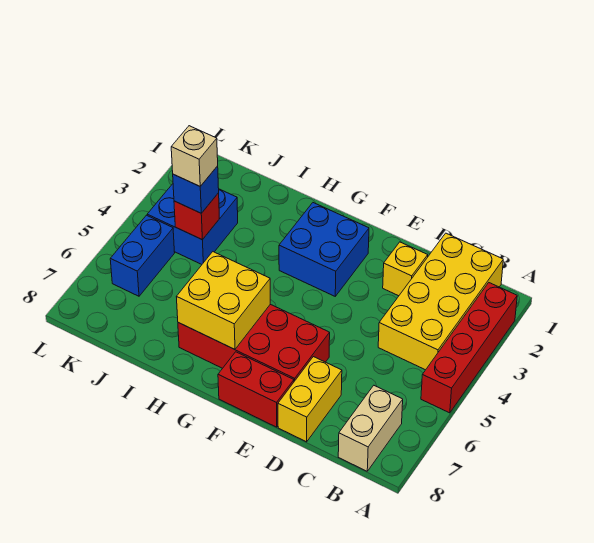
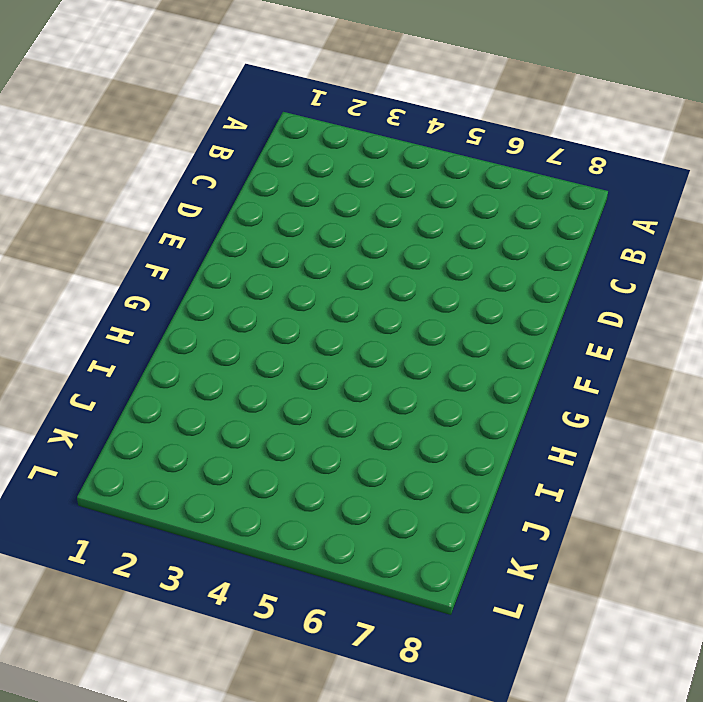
none -> red brick A2:A5 level 1
none -> yellow brick B1:C4 level 1
none -> tan brick B7:B8 level 1

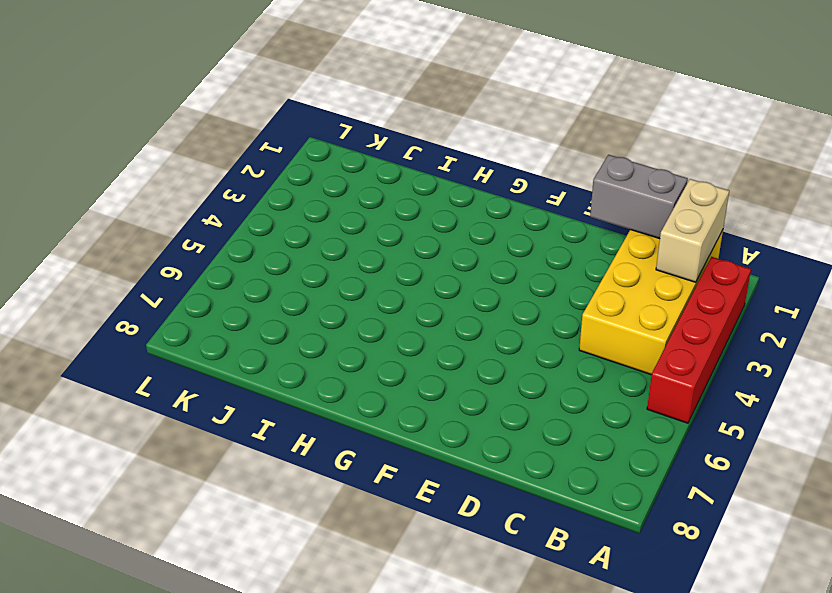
tan brick B1:B2 level 2 -> tan brick B7:B8 level 1
grey brick C1:D1 level 2 -> none
none -> yellow brick D2 level 1
none -> yellow brick D7:D8 level 1
none -> red brick E6:H7 level 1

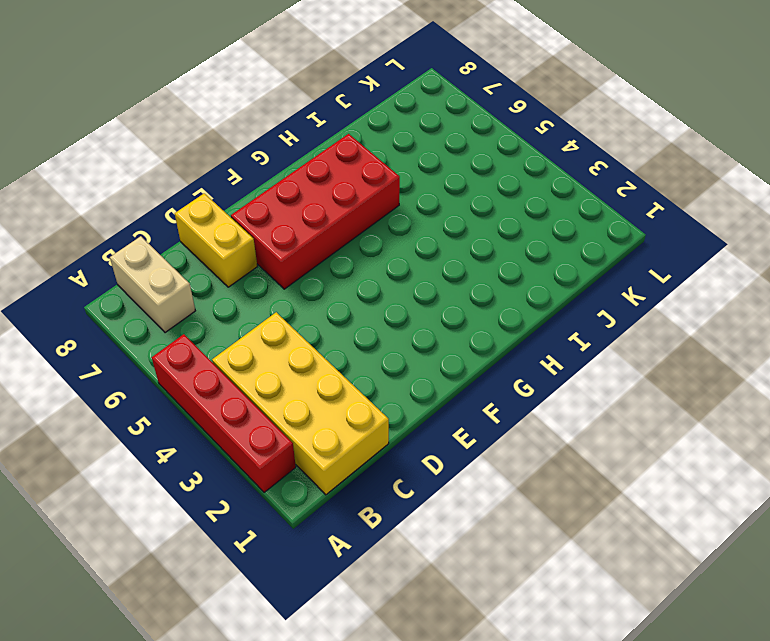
none -> yellow brick D2 level 1
none -> red brick E8:F8 level 1
none -> blue brick F2:G3 level 1

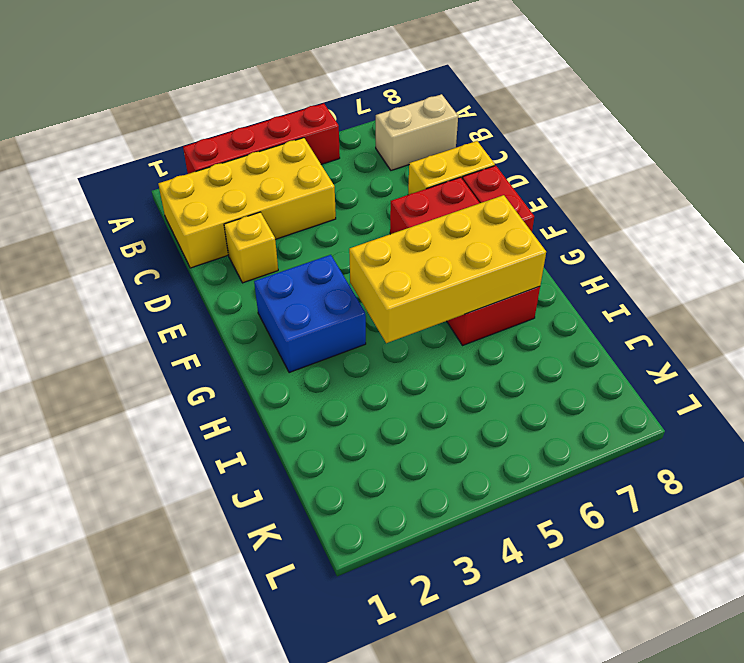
yellow brick G4:H7 level 2 -> yellow brick G6:H7 level 2
none -> blue brick J3:K4 level 1
none -> blue brick K5:K6 level 1
none -> red brick J4 level 2

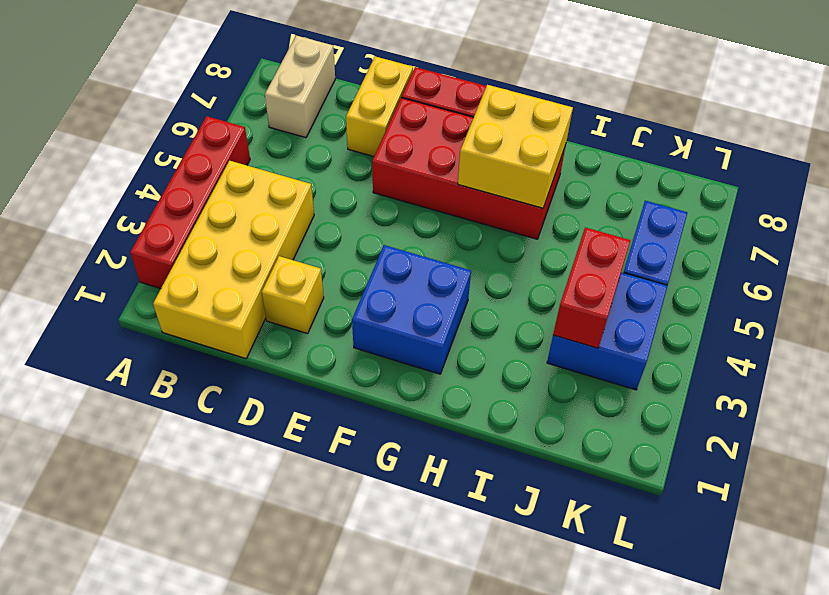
red brick J3:J4 level 2 -> red brick J4 level 2
none -> blue brick J4 level 3
none -> tan brick J4 level 4

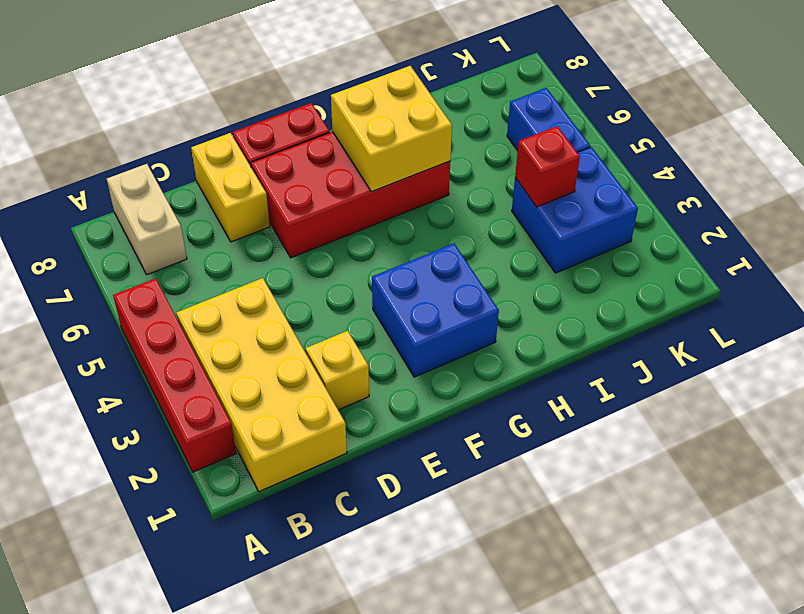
none -> blue brick J4 level 3
none -> tan brick J4 level 4

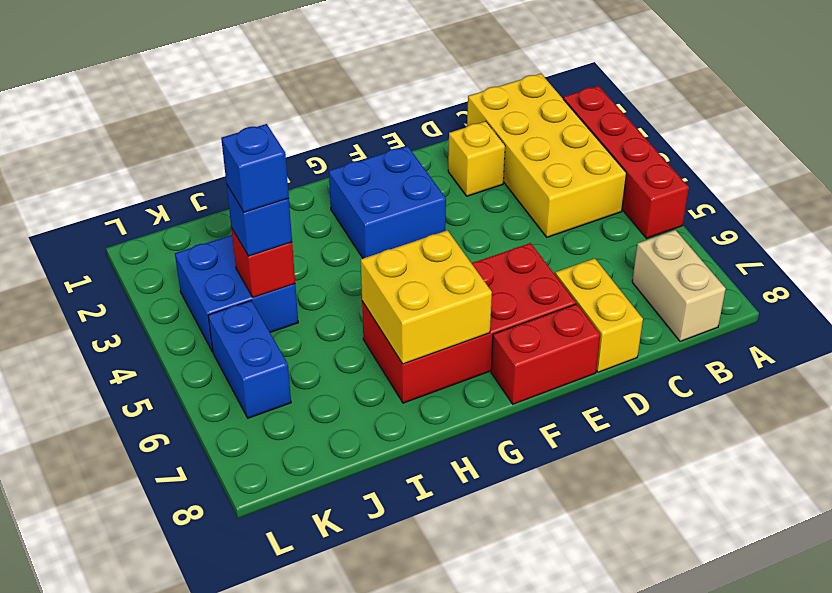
blue brick J4 level 4 -> tan brick J4 level 4

